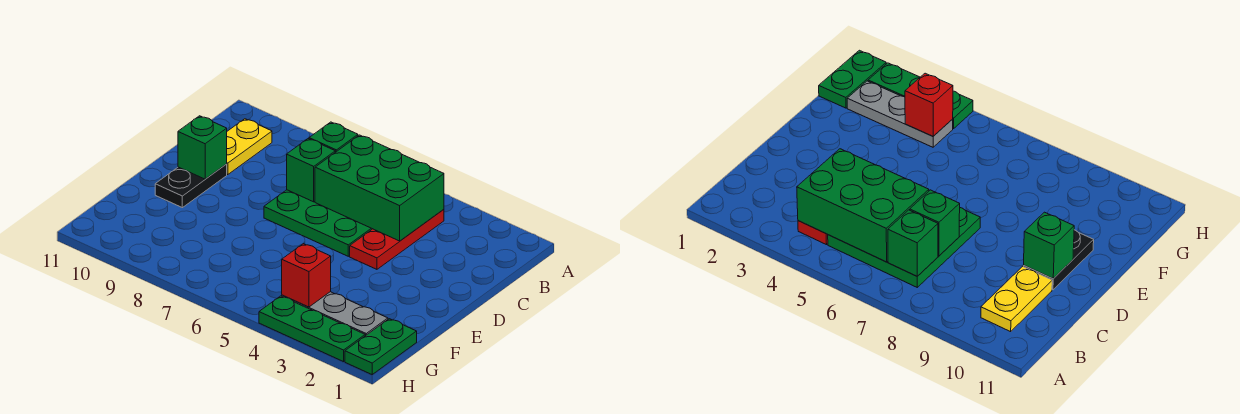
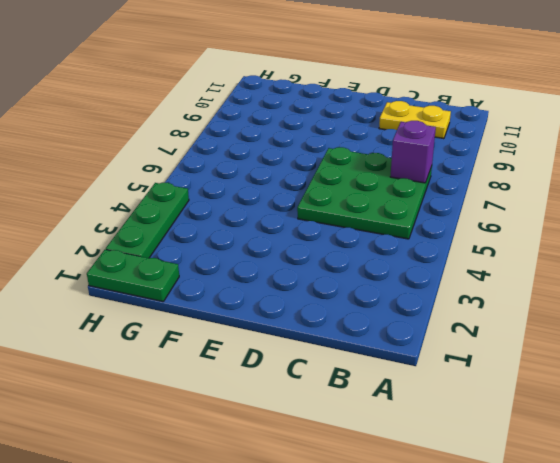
purple brick B7 level 2 -> green brick B7 level 2
none -> red plate B4:D4 level 1
none -> black plate D10:E10 level 1
none -> grey plate G2:G4 level 1

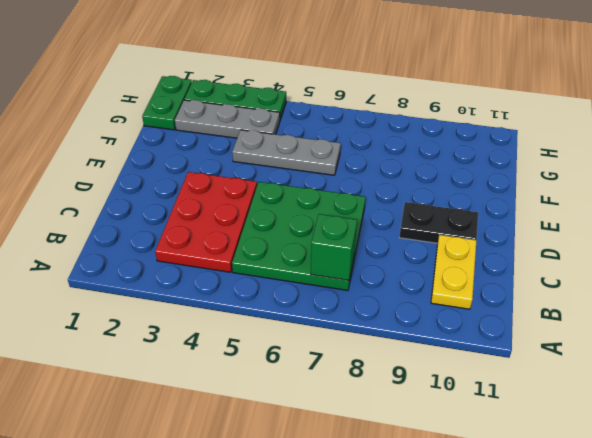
red plate B3:D4 level 1 -> red plate B4:D4 level 1
black plate D9:D10 level 1 -> black plate D10:E10 level 1
grey plate F4:F6 level 1 -> none
none -> green brick B4:C6 level 2
none -> green brick C7 level 2
none -> green brick D10 level 2

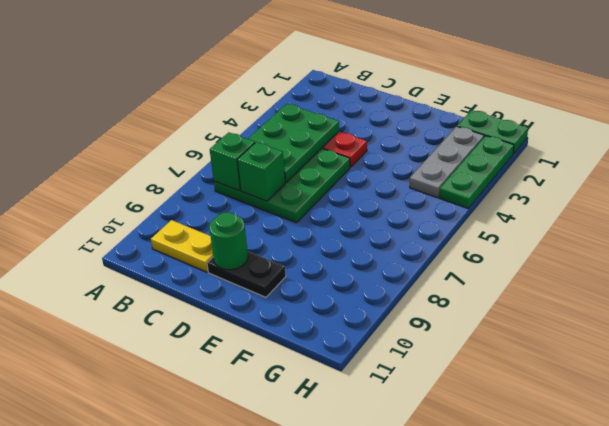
green plate B4:C6 level 2 -> green brick B4:C6 level 2
green round brick D10 level 2 -> green brick D10 level 2
none -> red brick G4 level 2

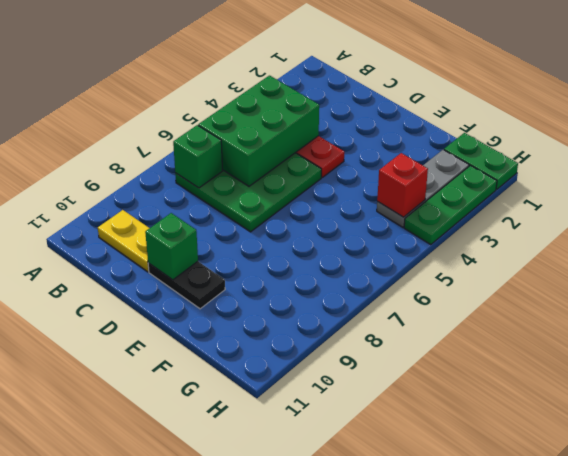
none -> green brick C7 level 2

